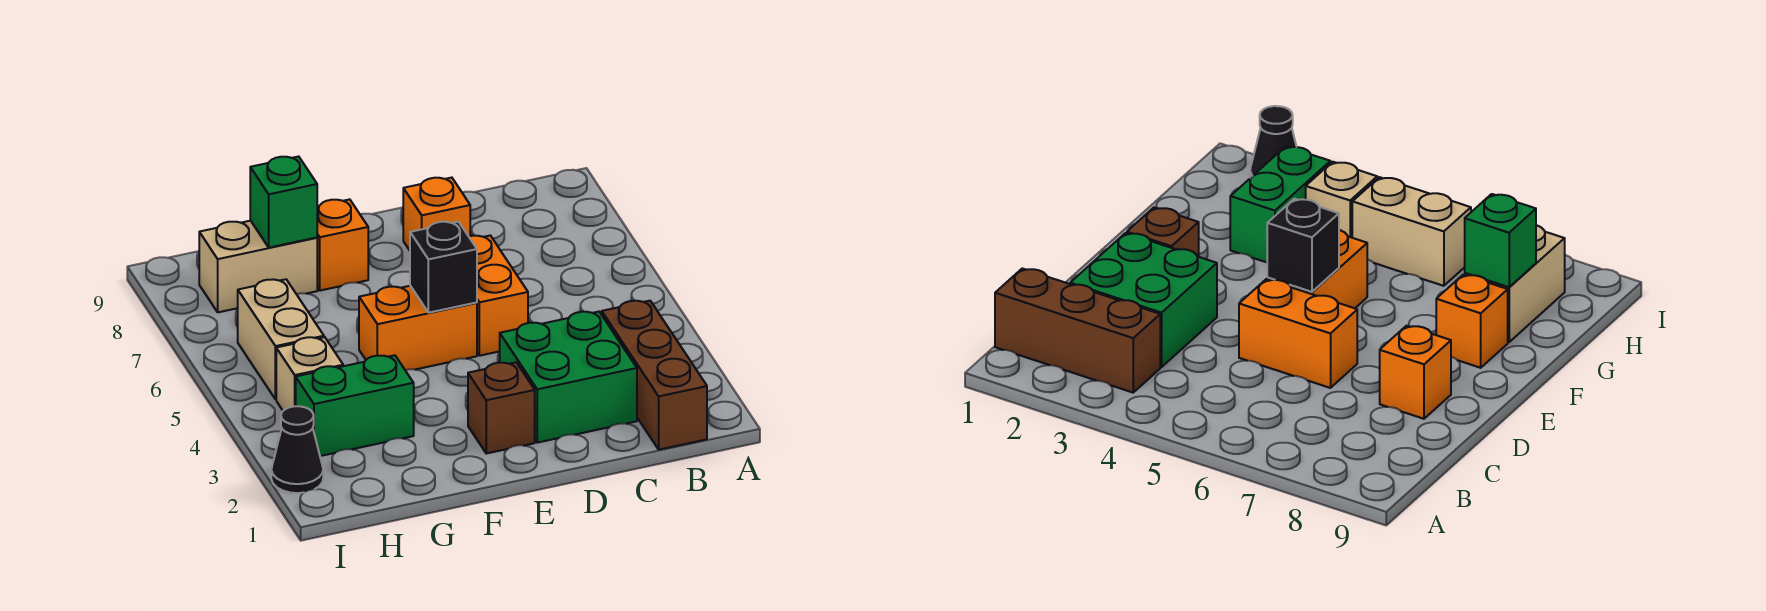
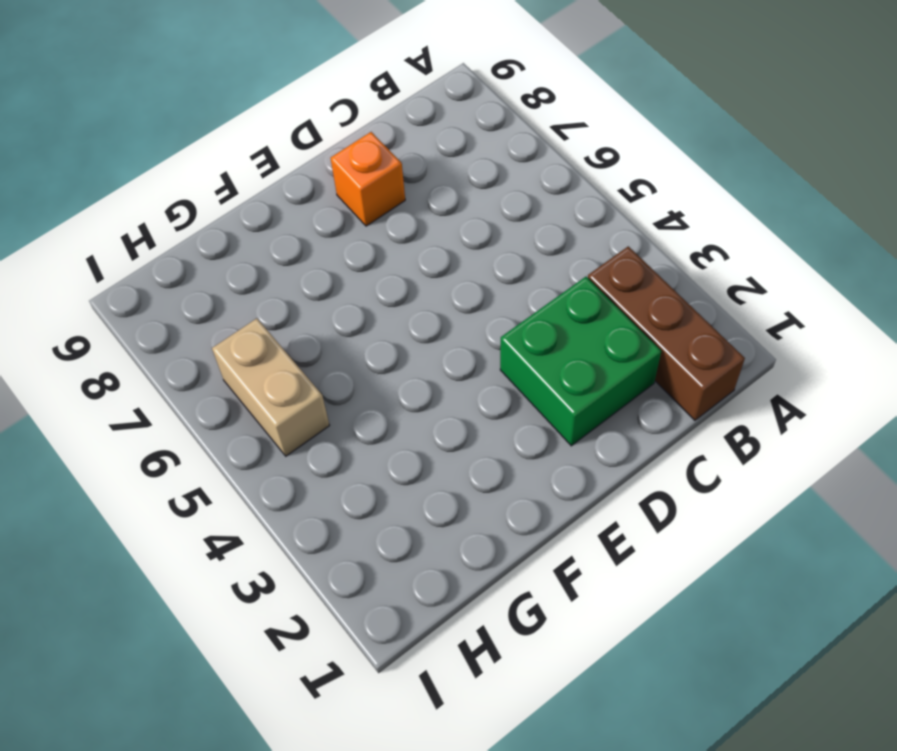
none -> orange brick D5:D6 level 1
none -> brown brick E2 level 1
none -> orange brick E5:F5 level 1

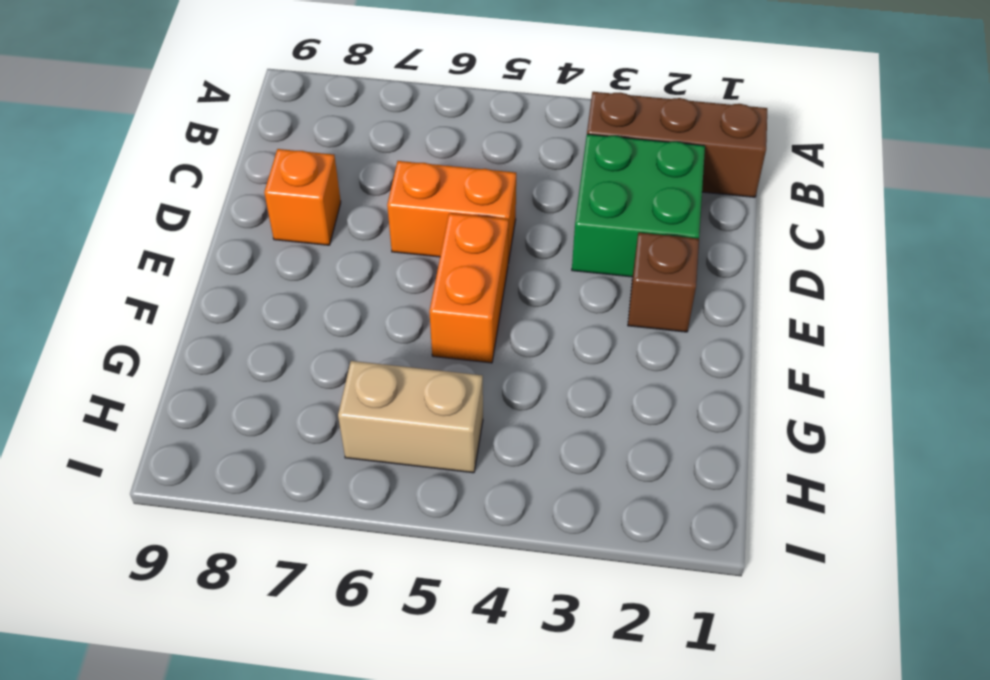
none -> orange brick F8 level 1
none -> green brick G3:H3 level 1
none -> tan brick G8:H8 level 1

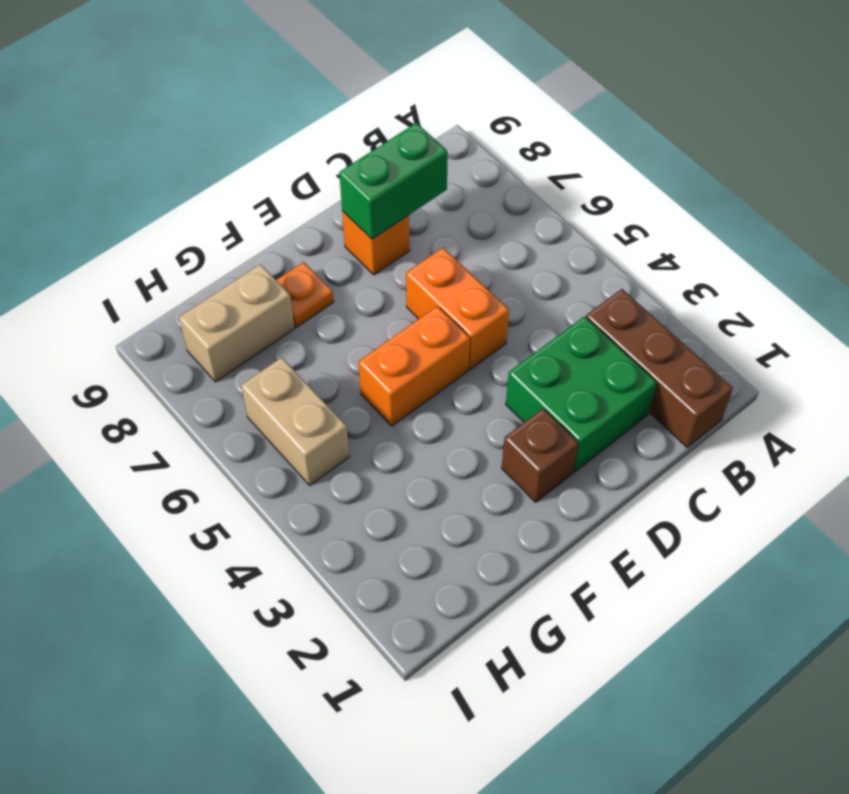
green brick C8:D8 level 2 -> green brick G3:H3 level 1
orange plate F8 level 1 -> orange brick F8 level 1
none -> tan brick H4 level 1
none -> black cone I2 level 1
none -> black brick E5 level 2

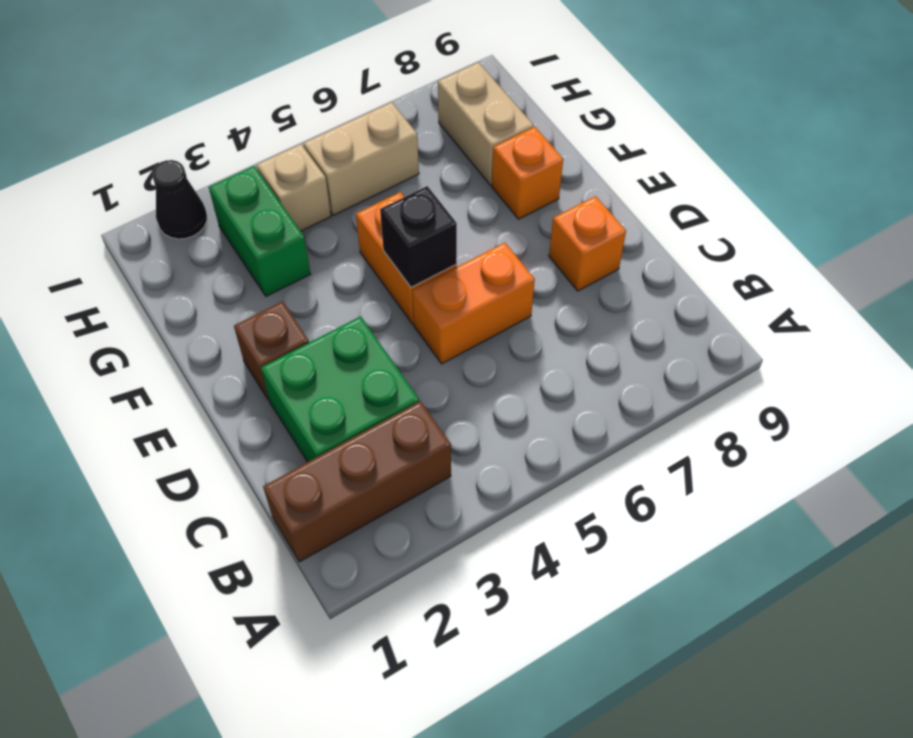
none -> green brick G8 level 2

